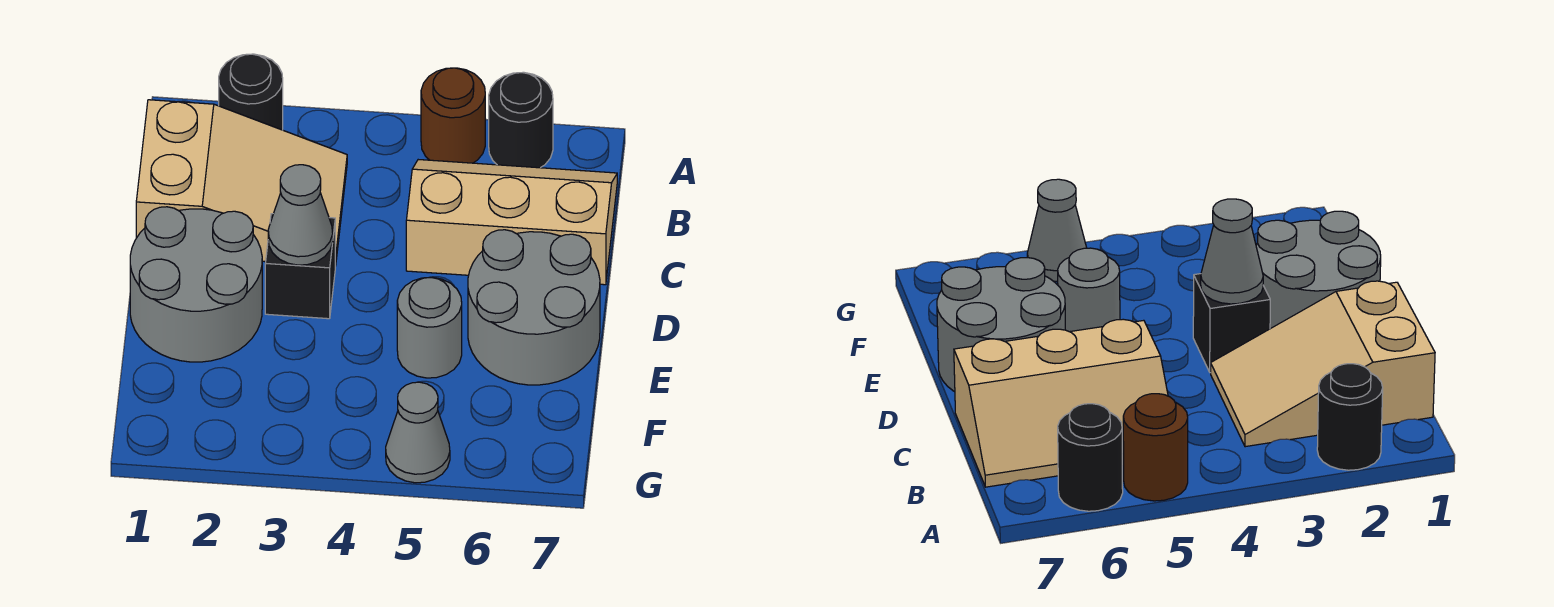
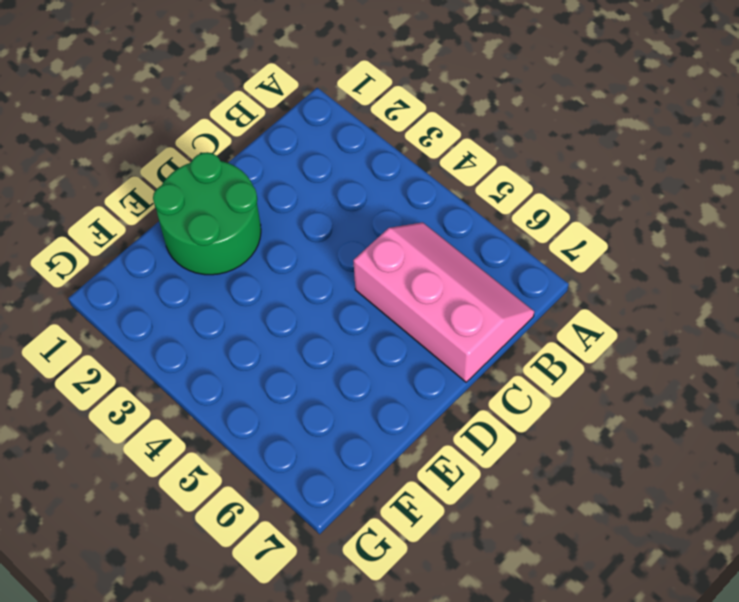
pink slope B5:C7 level 1 top C -> tan slope B5:C7 level 1 top C
green round brick D1:E2 level 1 -> grey round brick D1:E2 level 1
none -> black round brick A2 level 1
none -> brown round brick A5 level 1

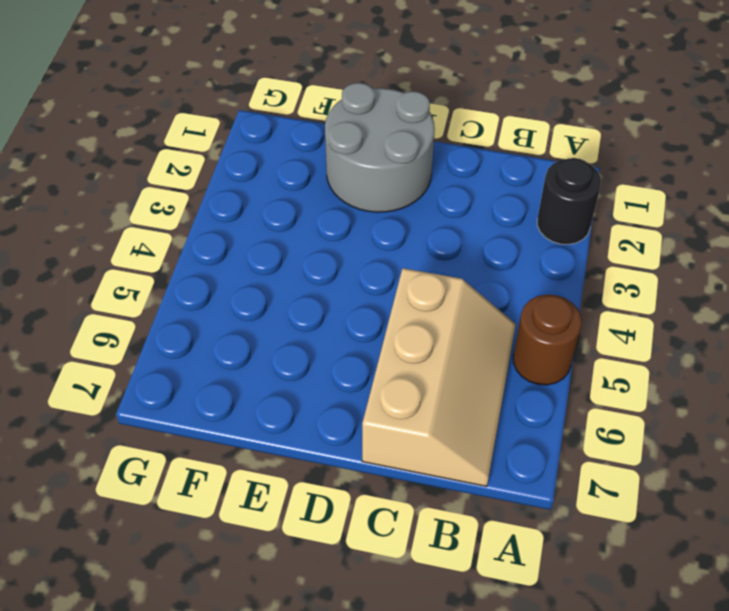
none -> black round brick A6 level 1
none -> tan slope B1:C3 level 1 top 1

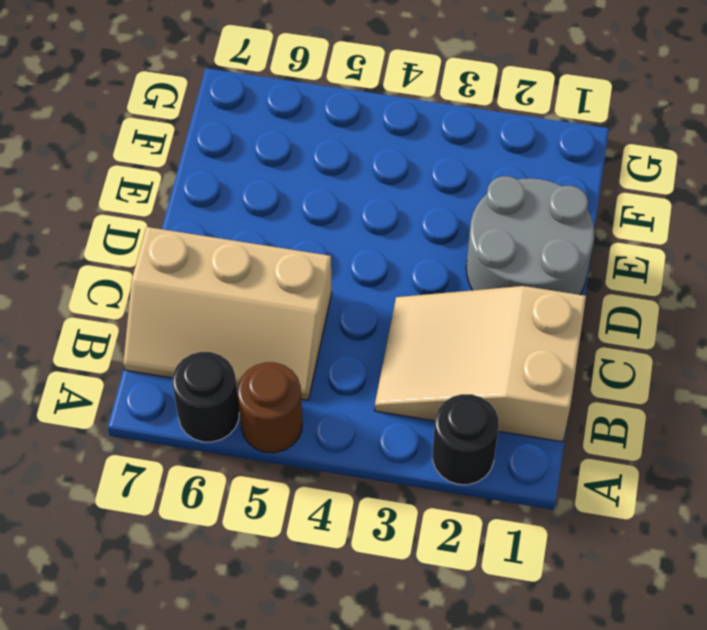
none -> black brick D3 level 1
none -> grey round brick D6:E7 level 1

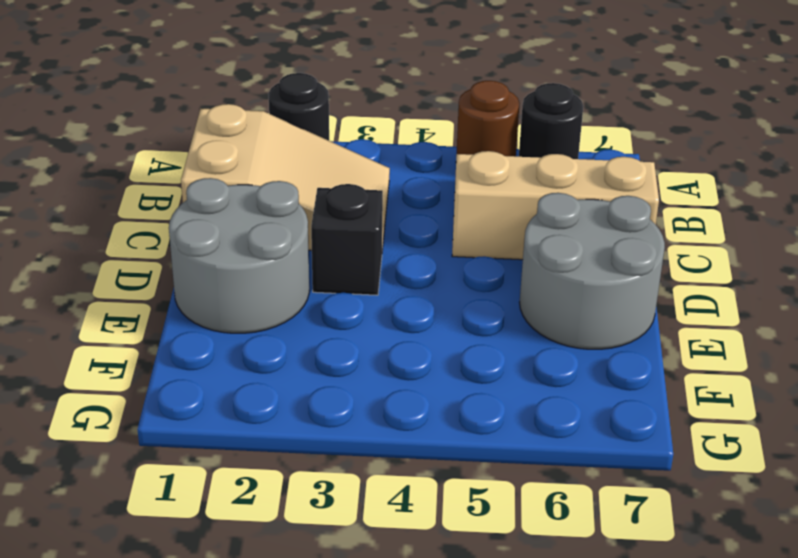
none -> grey round brick E5 level 1
none -> grey cone G5 level 1

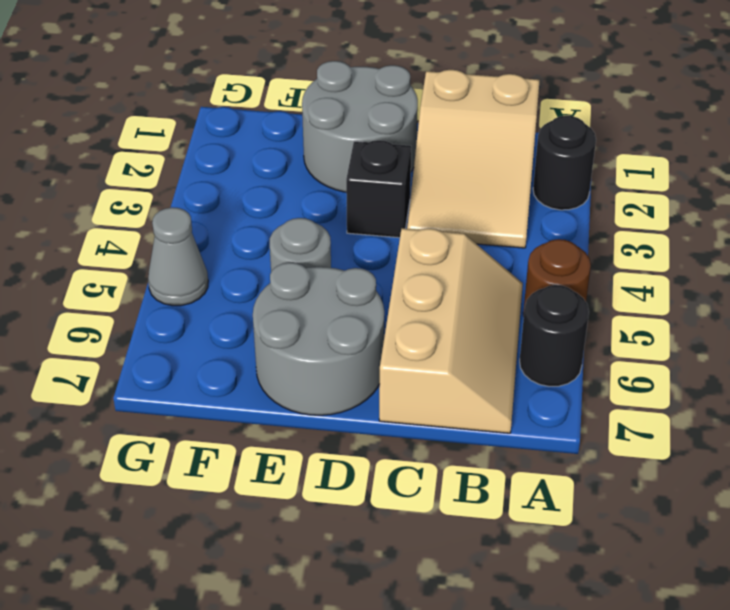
none -> grey cone D3 level 2

